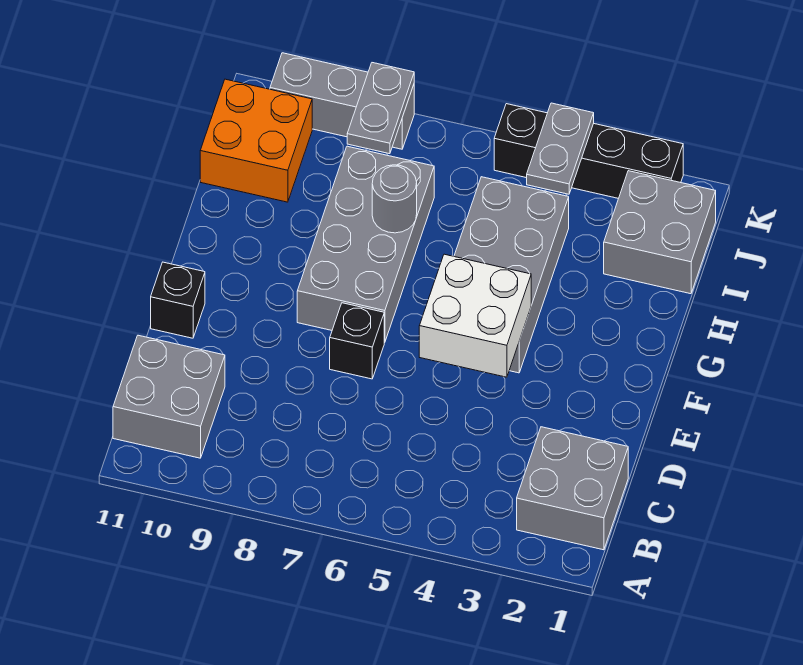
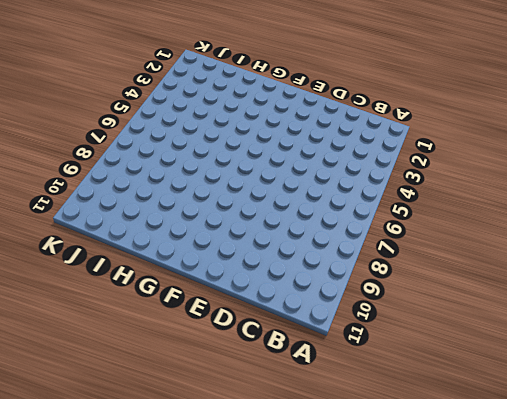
none -> grey brick B1:C2 level 1
none -> grey brick B10:C11 level 1
none -> black brick E7 level 1

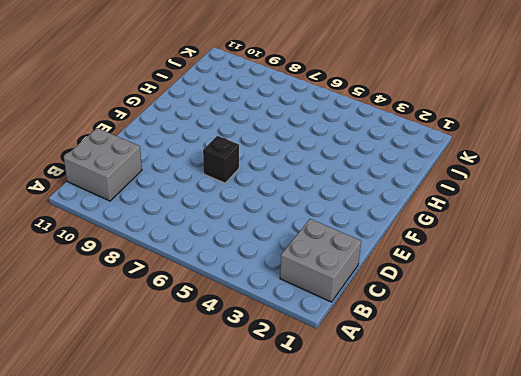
none -> black brick E11 level 1
none -> grey brick F4:I5 level 1
none -> grey brick F7:I8 level 1

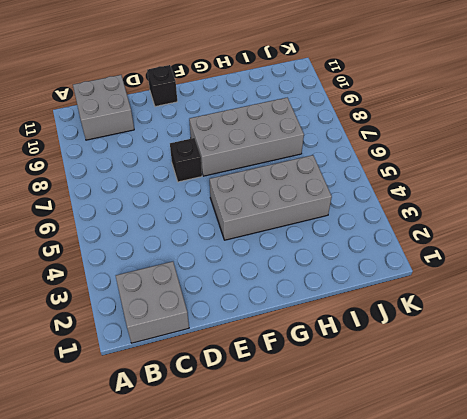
none -> grey brick I1:J2 level 1
none -> orange brick I10:J11 level 1
none -> black brick K2:K5 level 1

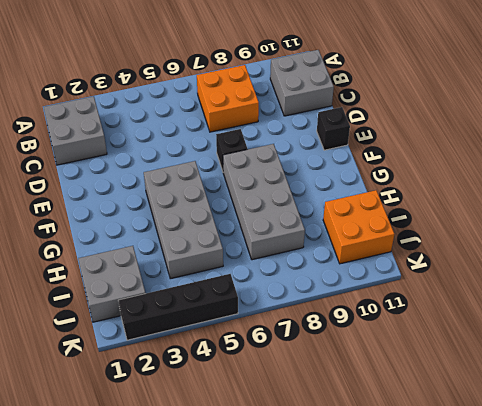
orange brick B7:C8 level 1 -> none
none -> grey brick K8:K10 level 1
none -> white brick E4:F5 level 2
none -> grey round brick H7 level 2

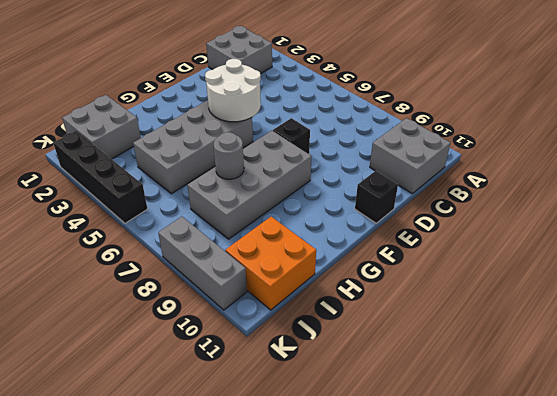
white round brick E4:F5 level 2 -> white brick E4:F5 level 2
none -> grey plate J4:K4 level 2
none -> grey plate J8:K8 level 2

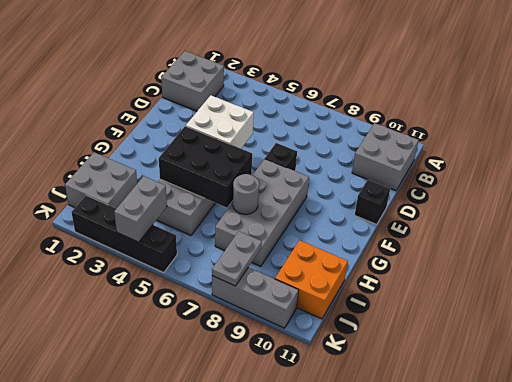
black brick G4:H6 level 2 -> none
grey brick J4:K4 level 2 -> grey plate J4:K4 level 2

